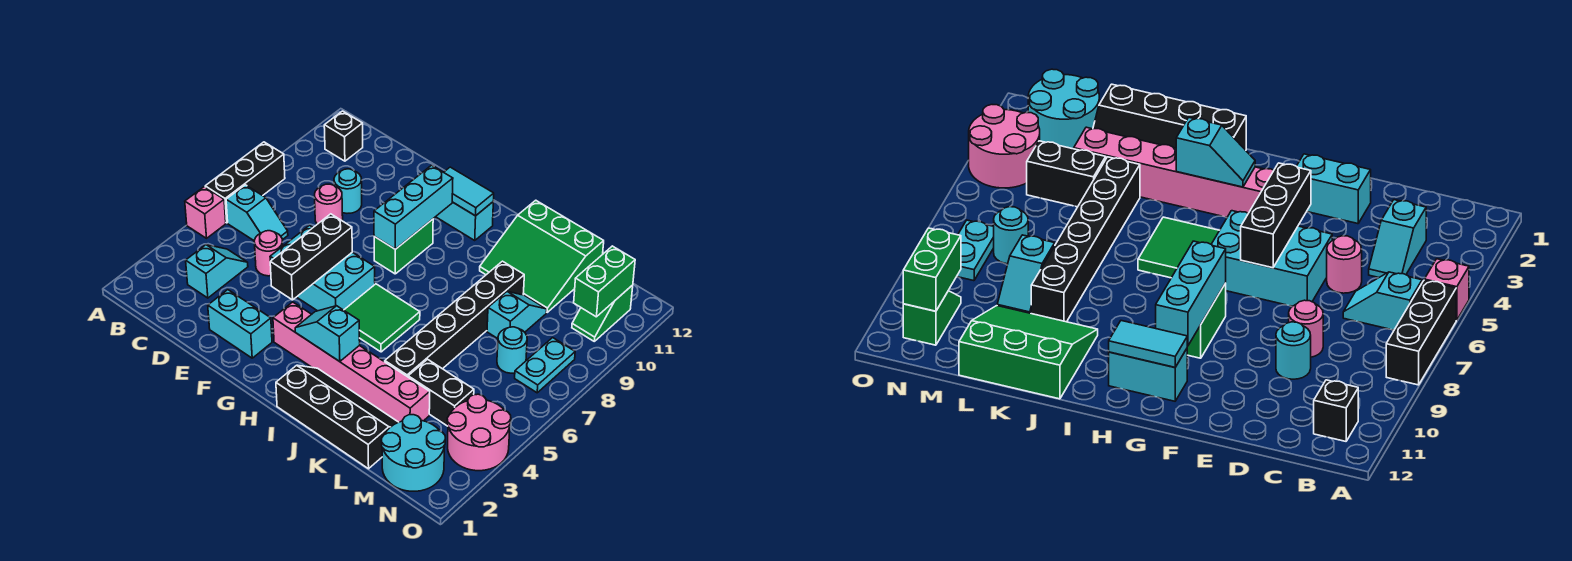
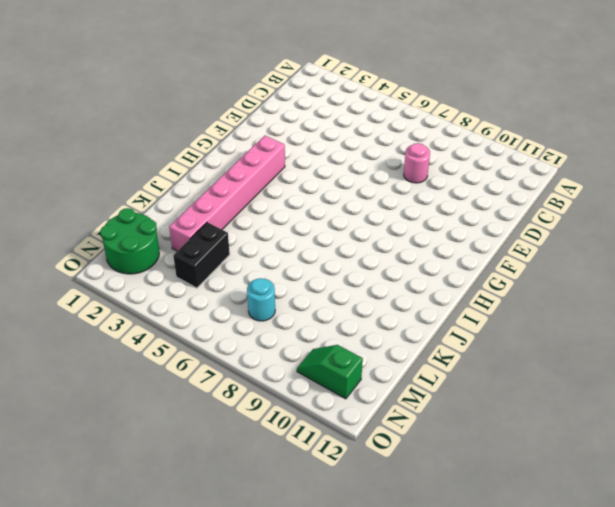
green round brick M1:N2 level 1 -> cyan round brick M1:N2 level 1
none -> pink brick A5 level 1
none -> black brick A6:A8 level 1
none -> cyan slope B6:C6 level 1 top B

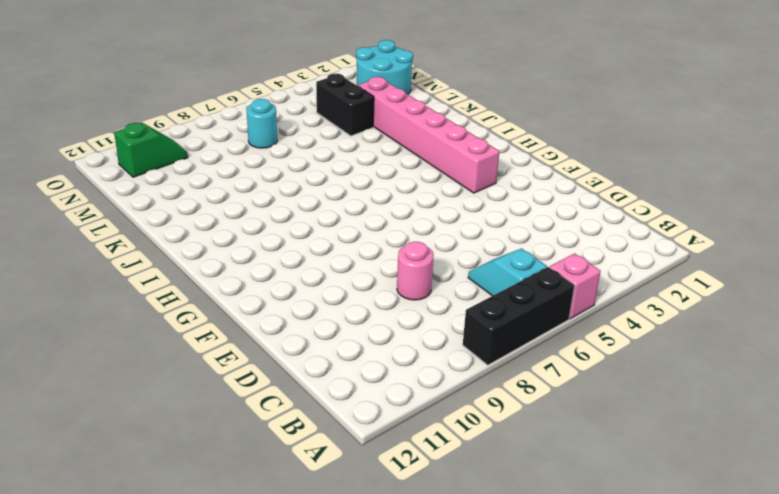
none -> black brick B11 level 1
none -> cyan slope C3:C4 level 1 top 3
none -> pink round brick D5 level 1

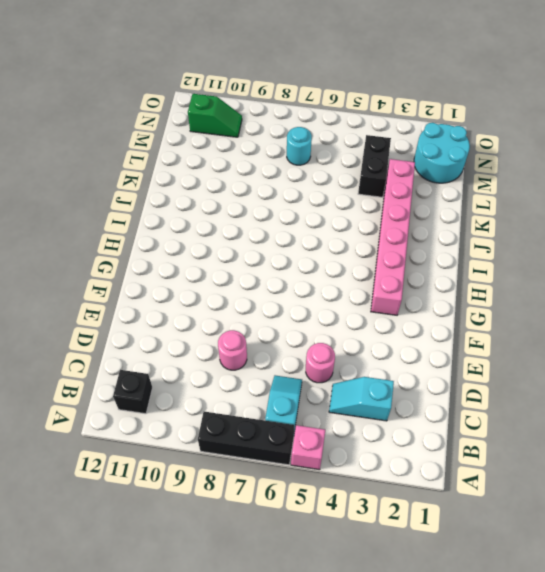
none -> cyan round brick D9 level 1
none -> cyan brick E2:F2 level 1
none -> cyan brick E5:G6 level 1

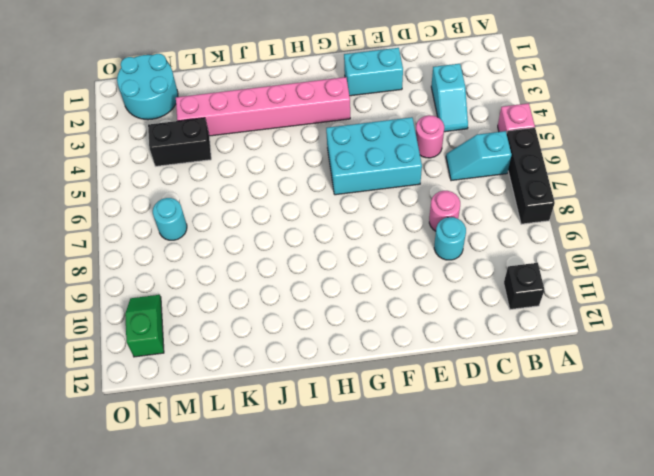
none -> green brick G8:G9 level 1
none -> cyan brick G11:H11 level 1
none -> green tile H5:I6 level 1

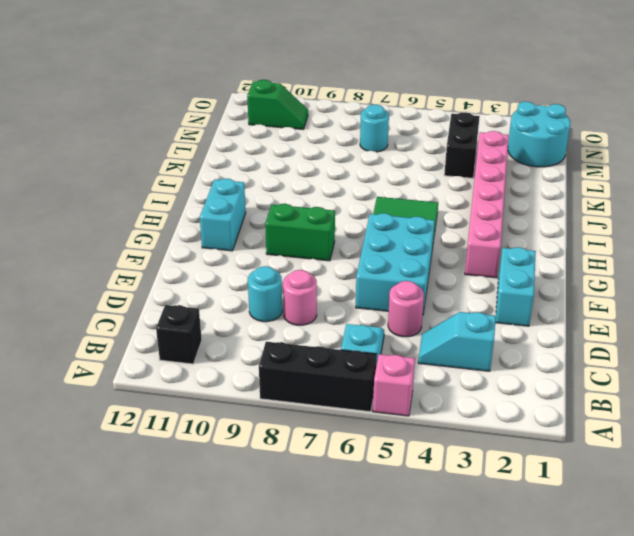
none -> black slope I1:L2 level 1 top 1
none -> green slope J10:L12 level 1 top 12
none -> black brick K4:K9 level 1

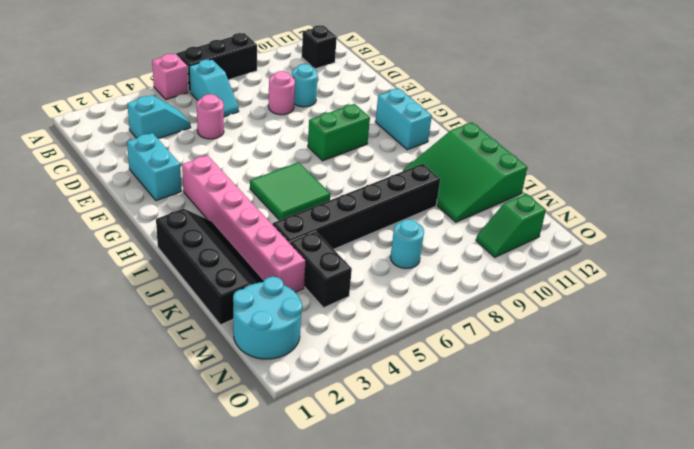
none -> cyan brick E5:G6 level 1
none -> cyan slope L8:L9 level 1 top 8
none -> pink round brick N3:O4 level 1

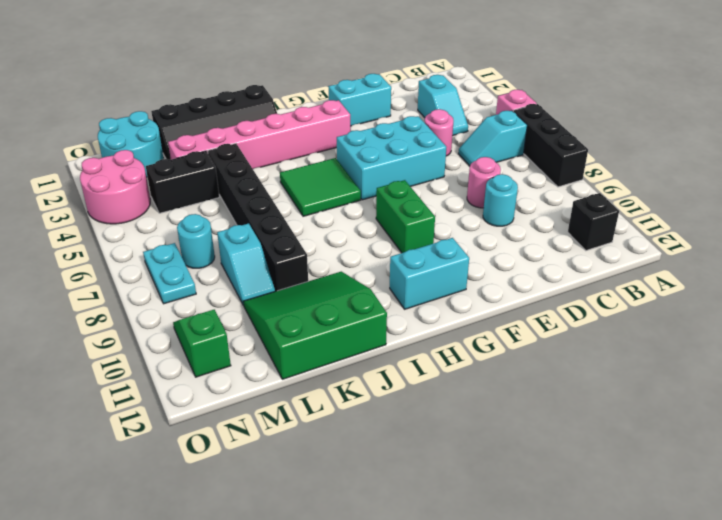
none -> black brick F4:F6 level 2
none -> cyan brick G8:G10 level 2
none -> cyan tile G11:H11 level 2

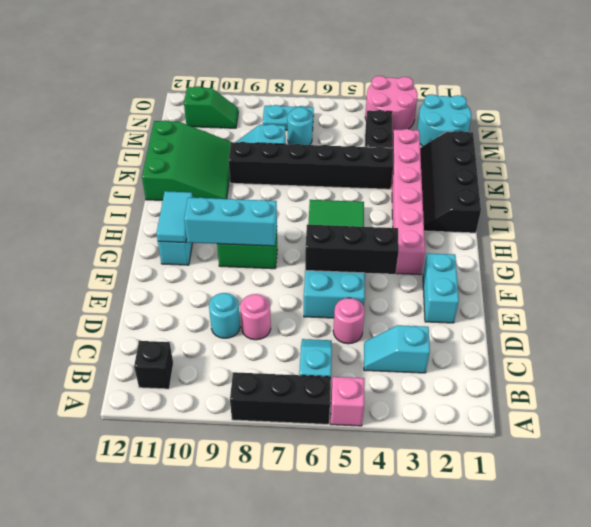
none -> cyan slope H3:I3 level 2 top I
none -> green brick N10:N11 level 2

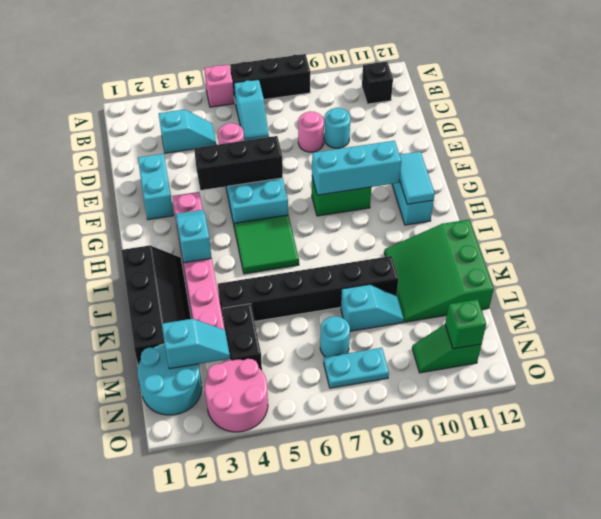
cyan slope M2:M3 level 2 top 2 -> none
green brick N11 level 2 -> green brick N10:N11 level 2

